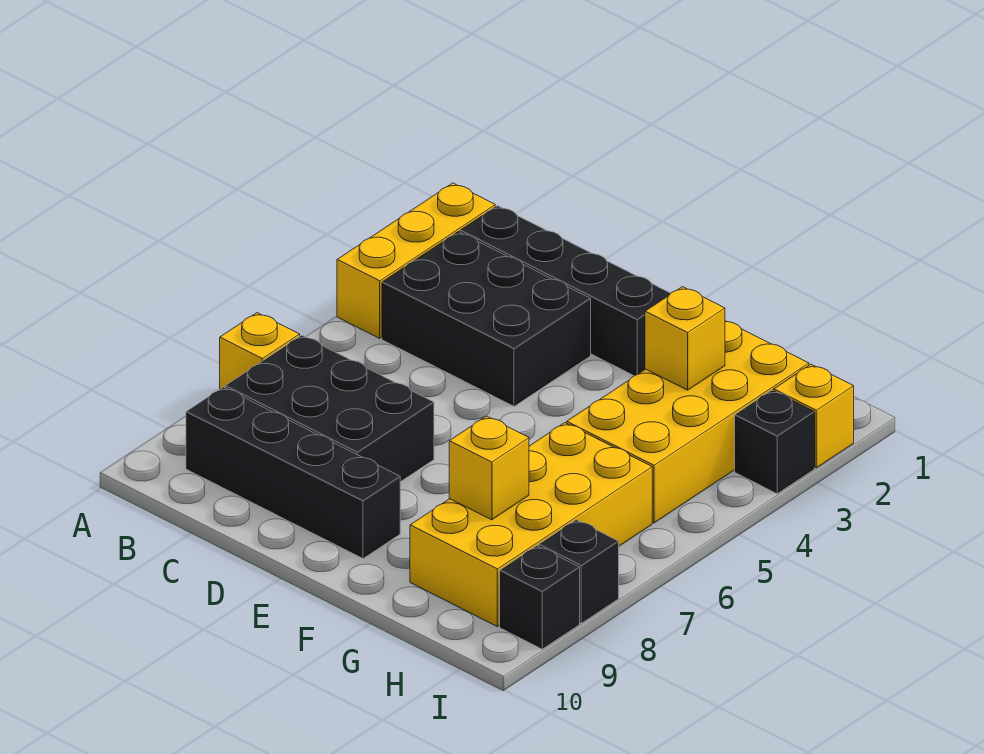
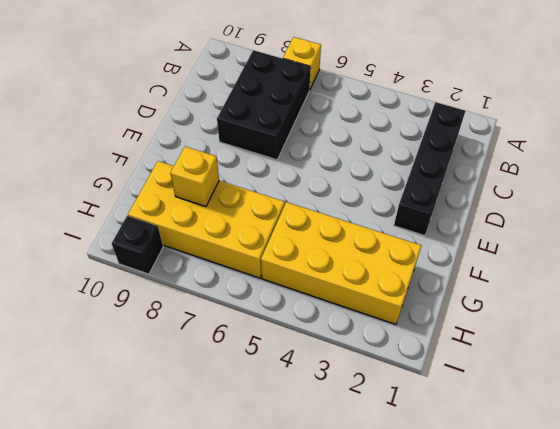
none -> yellow brick A2:A4 level 1
none -> black brick B3:D4 level 1
none -> black brick B9:E9 level 1

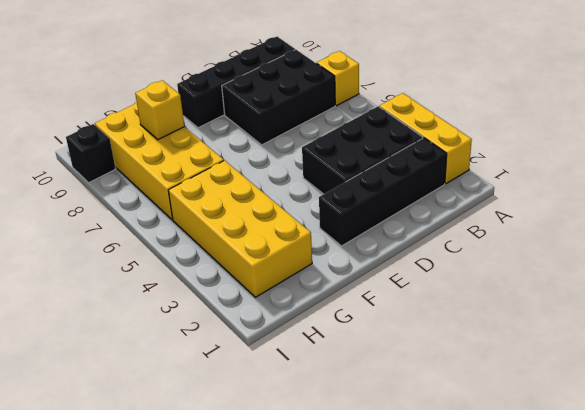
none -> yellow brick I2 level 1
none -> black brick I3 level 1
none -> black brick I8 level 1

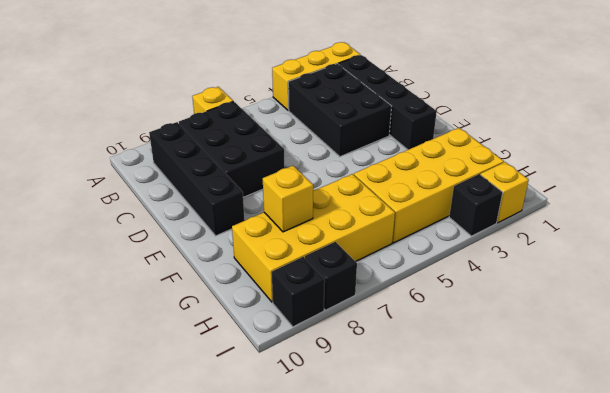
none -> yellow brick G3 level 2

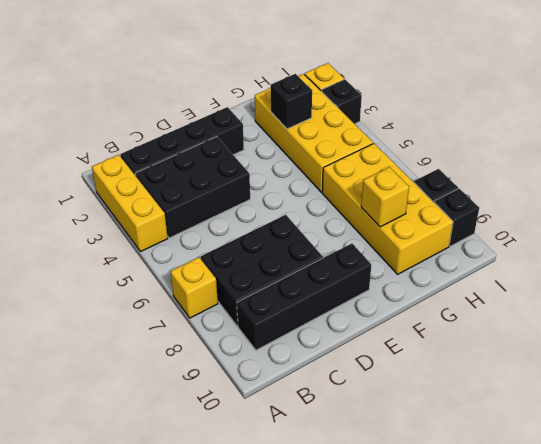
black brick G3 level 2 -> yellow brick G3 level 2

